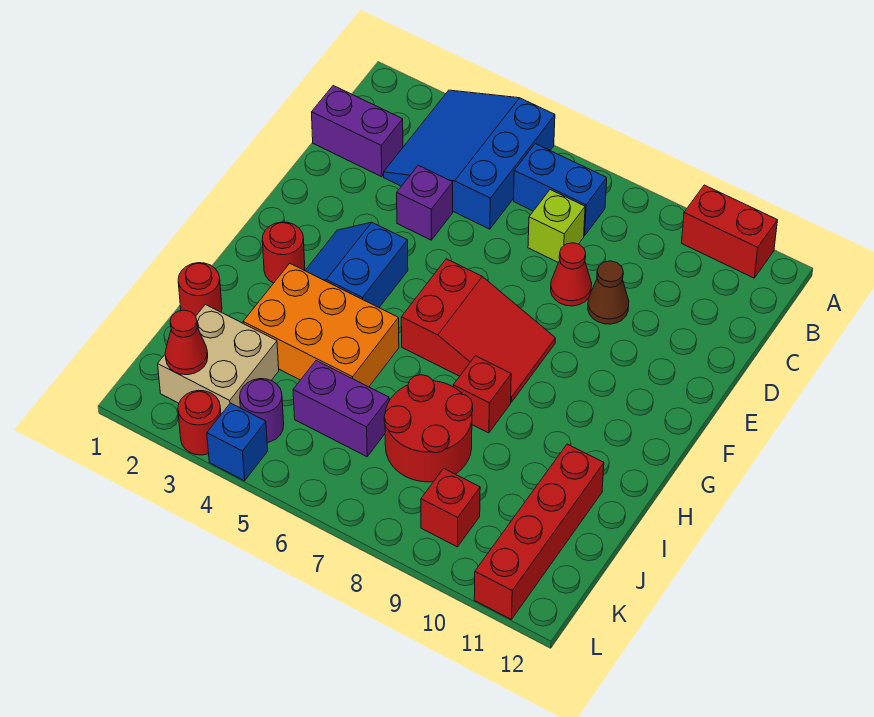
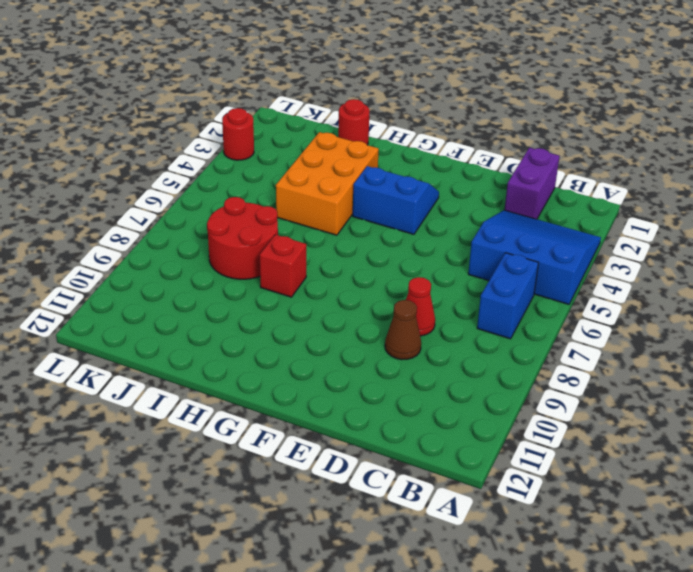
none -> red brick A10:A11 level 1
none -> lime brick C7 level 1
none -> purple brick D4 level 1

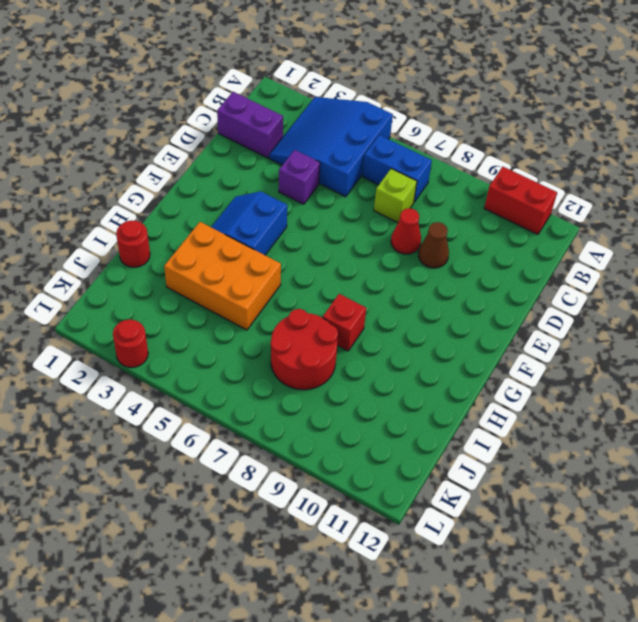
none -> red slope F6:G8 level 1 top 6
none -> red round brick G2 level 1
none -> red brick I11:L11 level 1

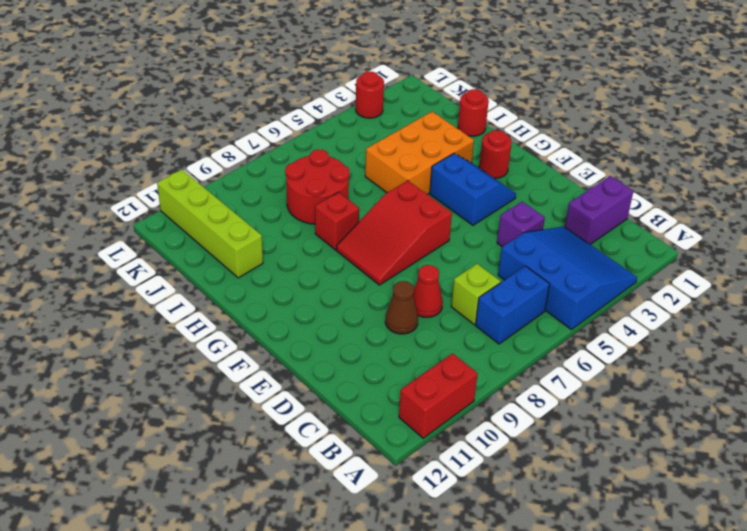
lime brick I11:L11 level 1 -> red brick I11:L11 level 1
none -> tan brick J2:K3 level 1
none -> purple brick J5:J6 level 1
none -> purple round brick K4 level 1

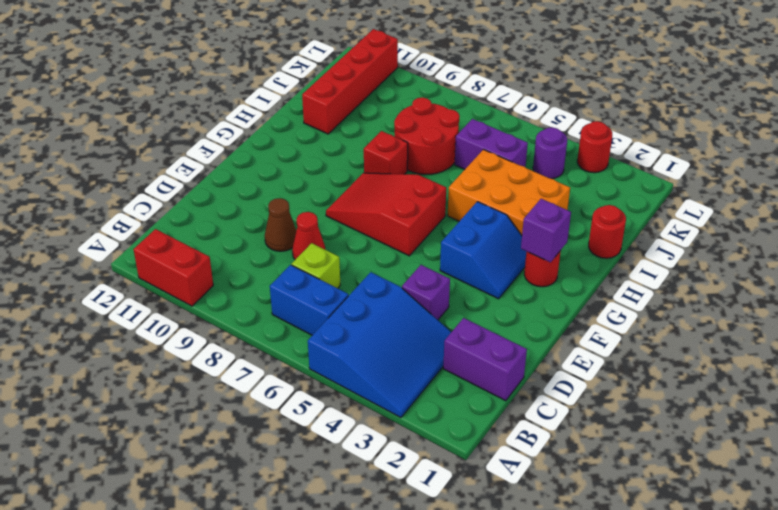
purple brick G2 level 2 -> none
none -> tan brick J2:K3 level 1
none -> red brick K9 level 1
none -> blue brick L4 level 1

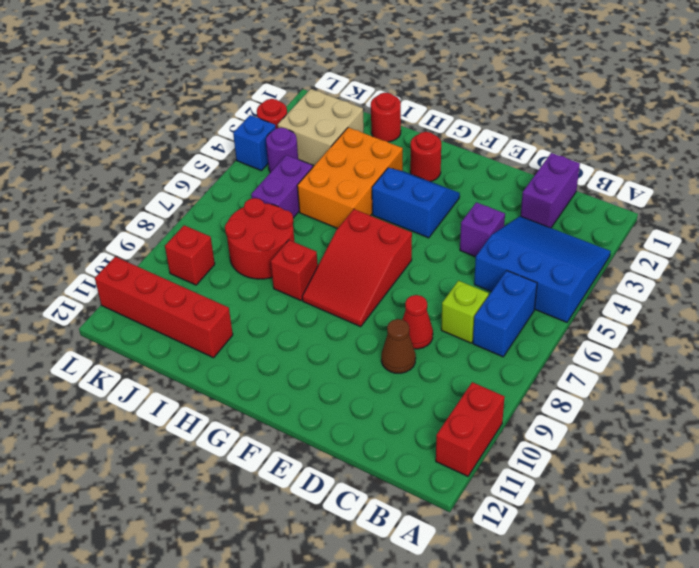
none -> red cone K2 level 2

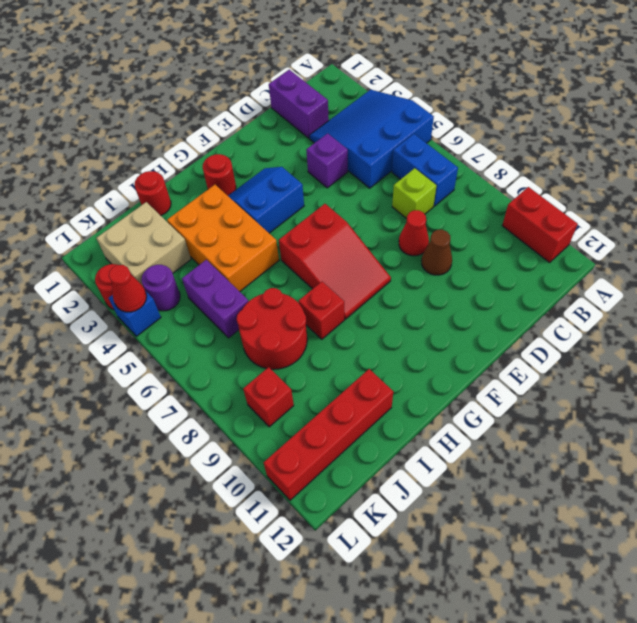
red cone L4 level 2 -> red cone K2 level 2

